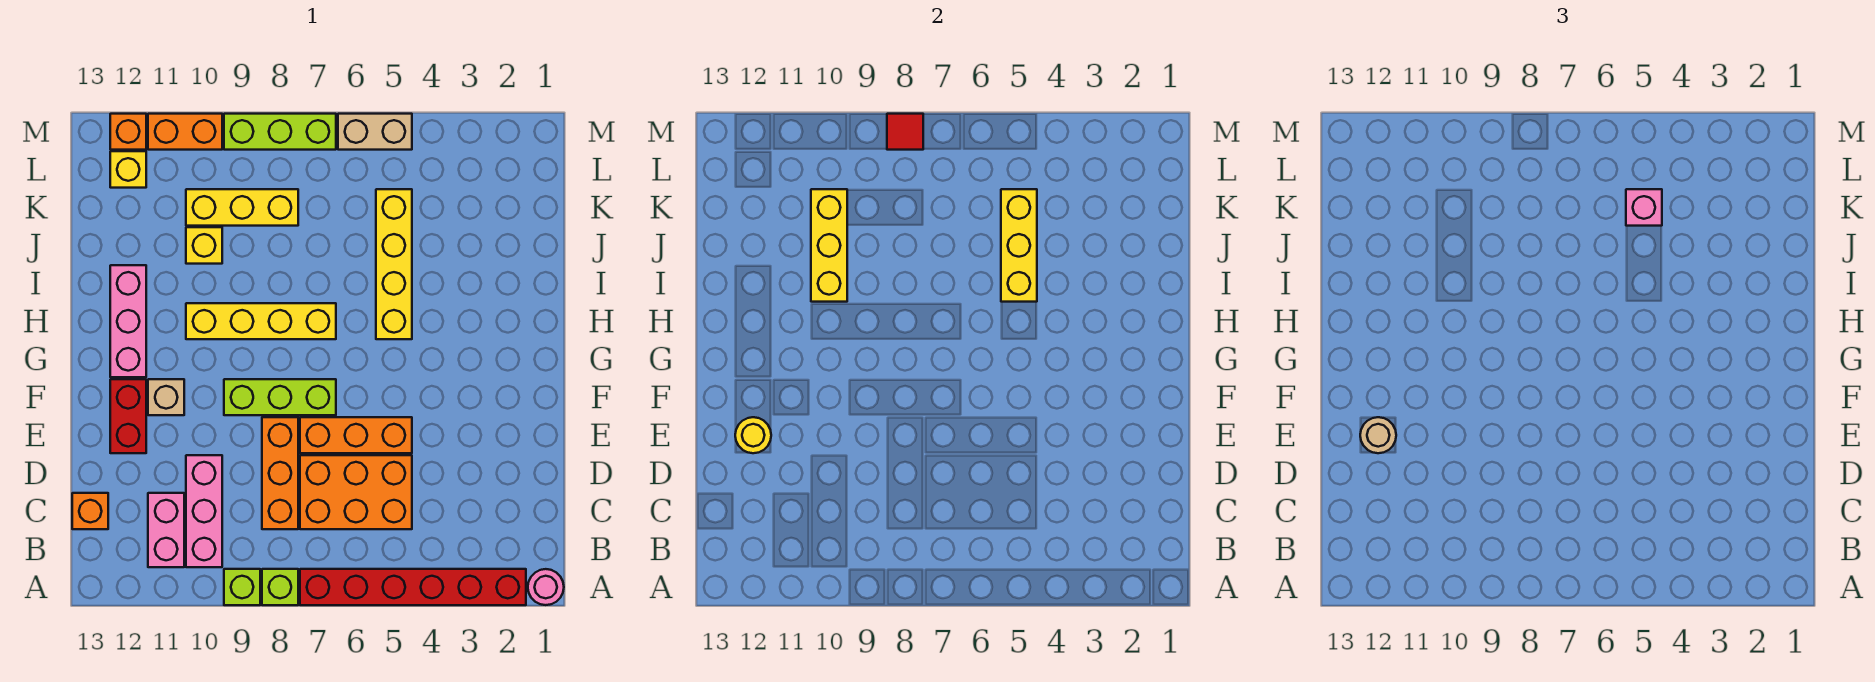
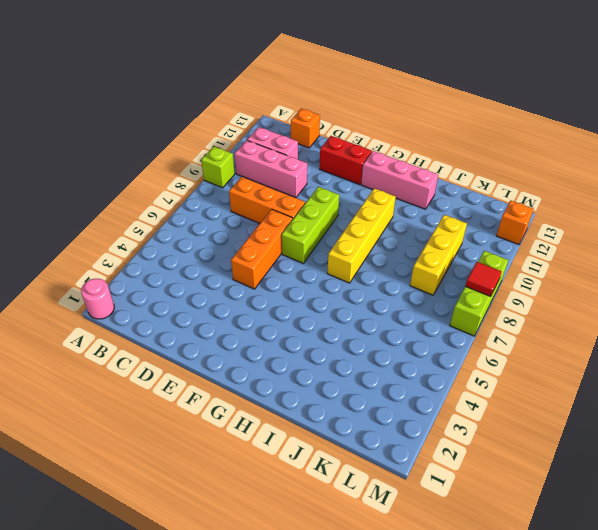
none -> red brick A2:A7 level 1
none -> lime brick A8 level 1
none -> orange brick C5:D7 level 1

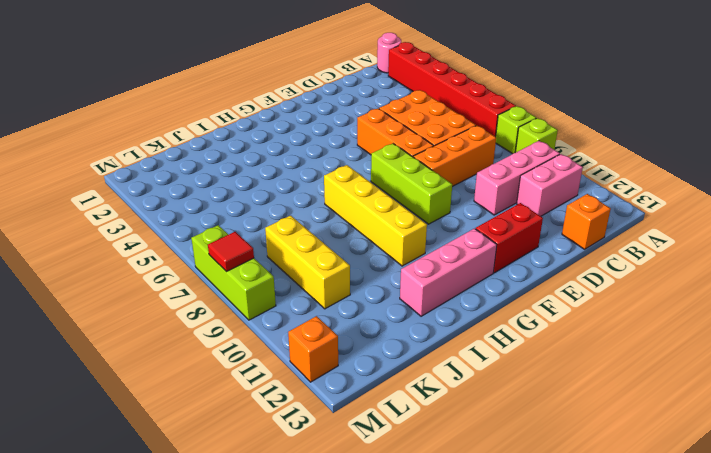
none -> tan brick F11 level 1
none -> yellow brick H5:K5 level 1
none -> yellow brick J10 level 1

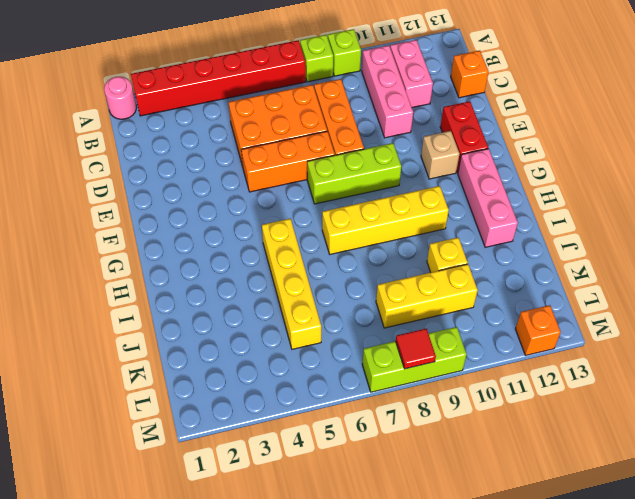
none -> yellow brick L12 level 1
none -> tan brick M5:M6 level 1
none -> orange brick M10:M11 level 1

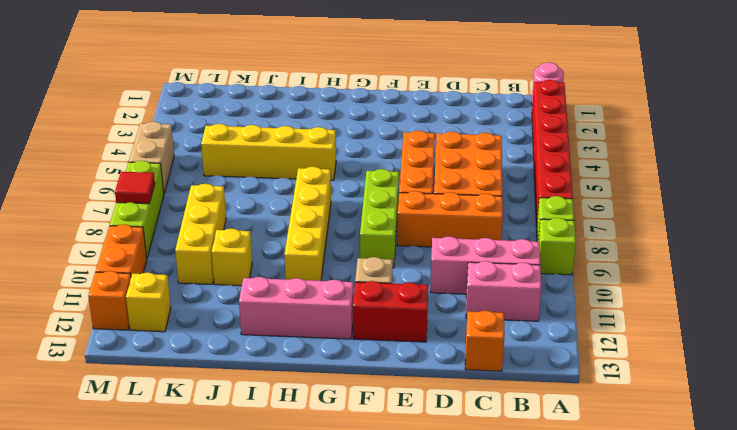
none -> yellow round brick E12 level 2
none -> yellow brick I5:K5 level 2
none -> yellow brick I10:K10 level 2

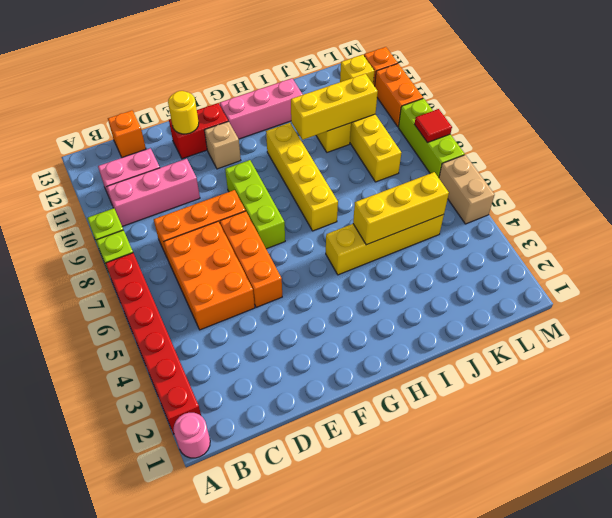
none -> tan round brick E12 level 3
none -> pink brick K5 level 3

